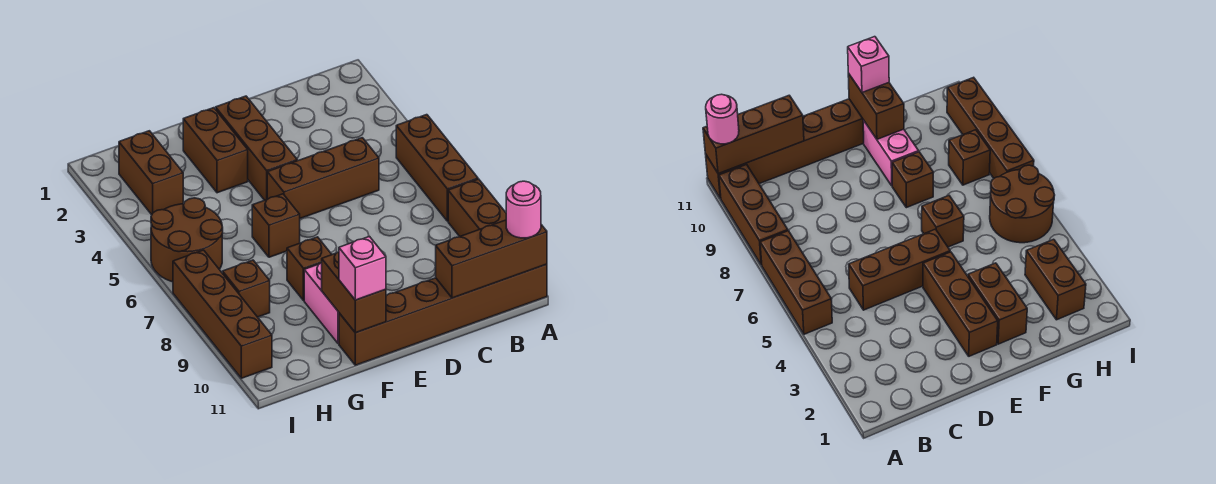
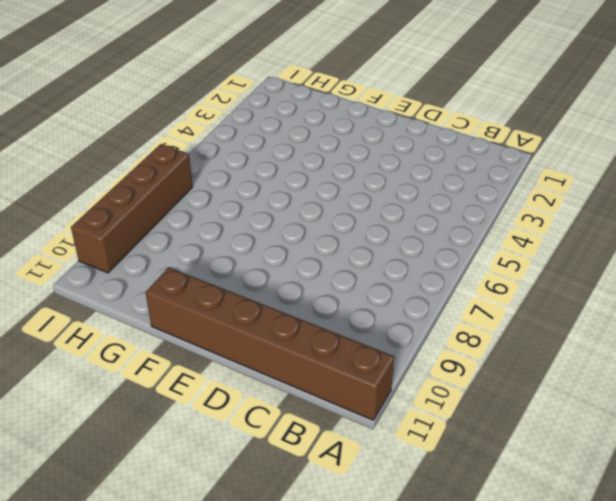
none -> brown brick A5:A7 level 1
none -> brown brick A8:A10 level 1
none -> brown brick C5:E5 level 1

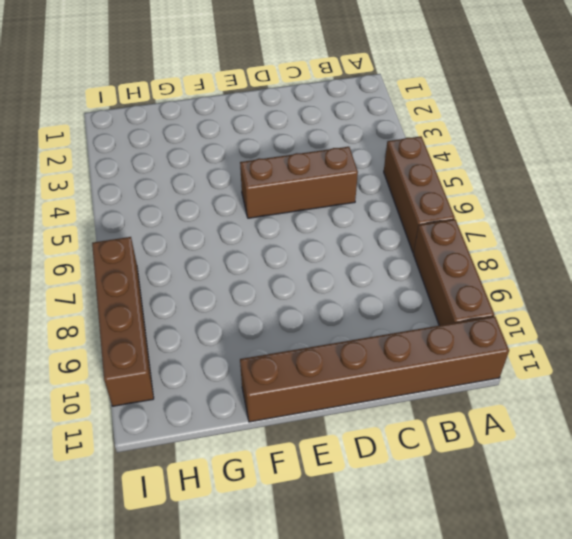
none -> brown brick E2:E4 level 1
none -> brown brick F2:F3 level 1
none -> brown brick F6 level 1

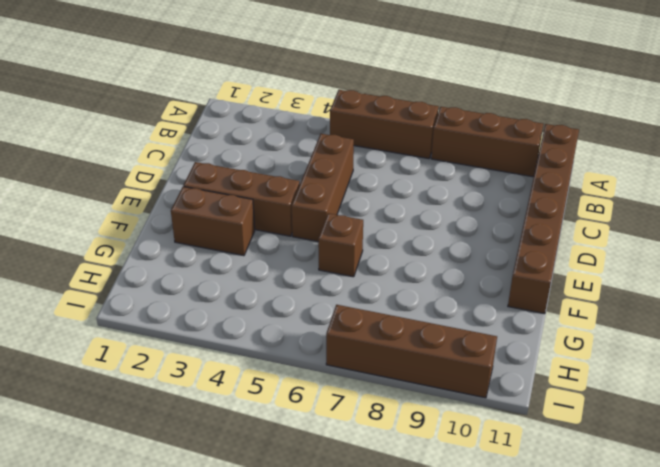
none -> brown brick F8 level 1
none -> pink brick F9:F10 level 1
none -> brown brick H2:H3 level 1

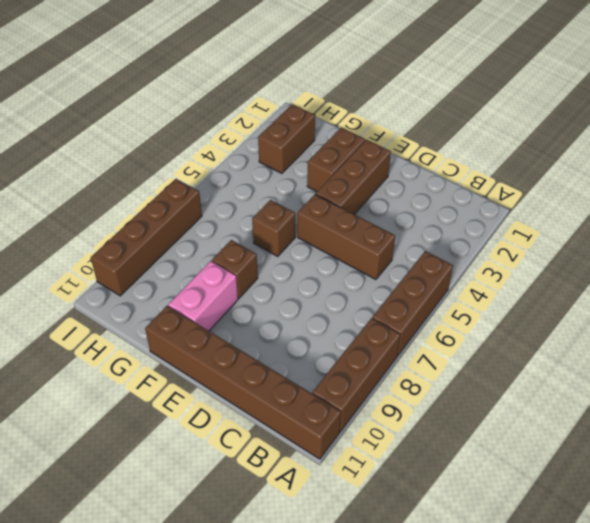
none -> brown round brick H5:I6 level 1
none -> brown brick H8 level 1
none -> brown brick A11:C11 level 2

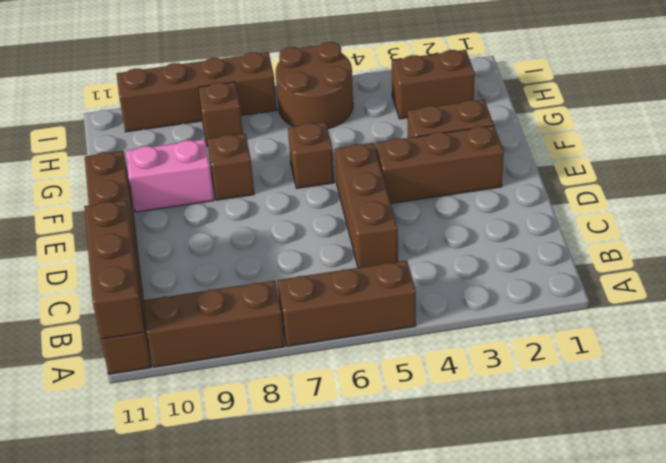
none -> brown brick F10:F11 level 2
none -> pink round brick A11 level 3
none -> pink brick F11 level 3

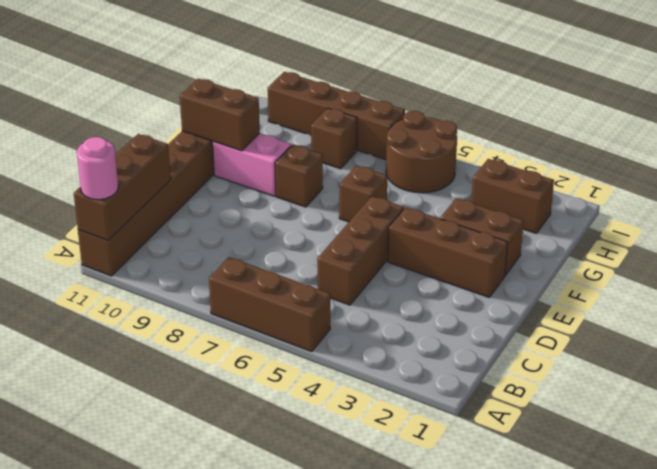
none -> brown brick A8:A10 level 1
none -> pink brick F11 level 3

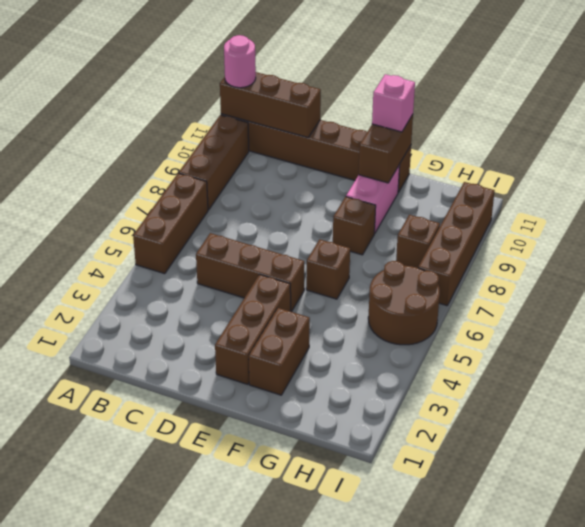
none -> brown brick H2:H3 level 1

